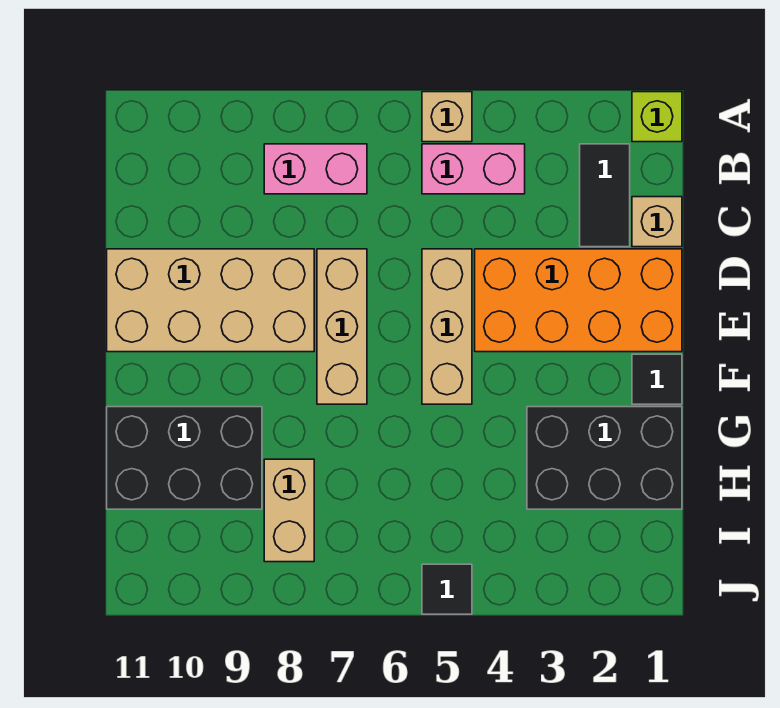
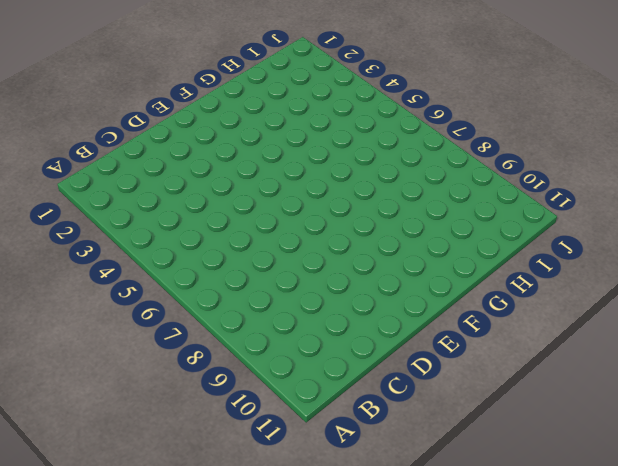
none -> lime brick A1 level 1
none -> tan brick A5 level 1
none -> black tile B2:C2 level 1

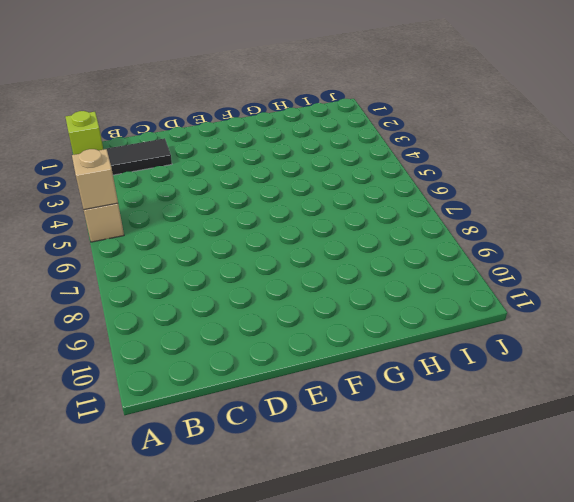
tan brick A5 level 2 -> tan brick C1 level 1
none -> pink brick B4:B5 level 1
none -> pink brick B7:B8 level 1
none -> orange brick D1:E4 level 1

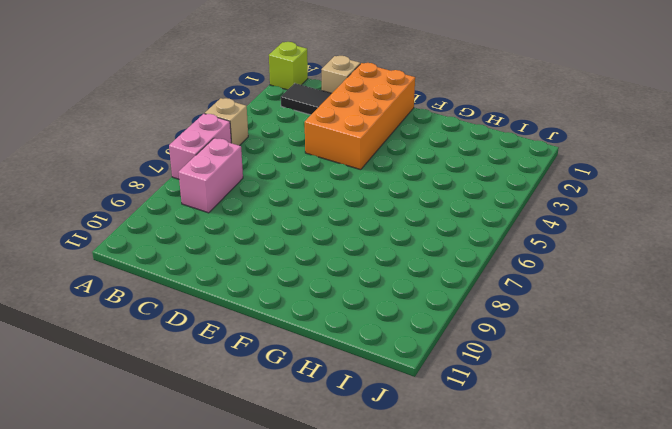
pink brick A6:A7 level 1 -> pink brick B4:B5 level 1
none -> tan brick D5:F5 level 1
none -> tan brick D7:F7 level 1
none -> tan brick D8:E11 level 1

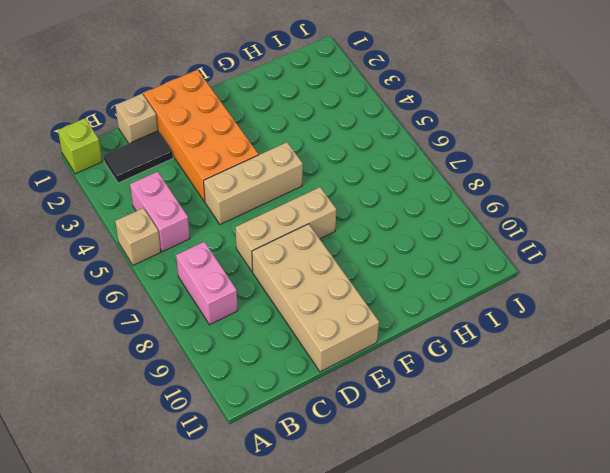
none -> black tile F1 level 1
none -> black brick G1:H3 level 1
none -> black brick G9:H11 level 1

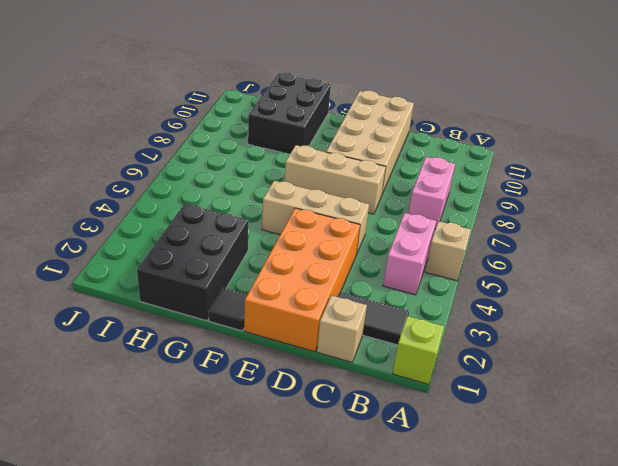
none -> tan brick H8:I8 level 1
none -> black tile J5 level 1

